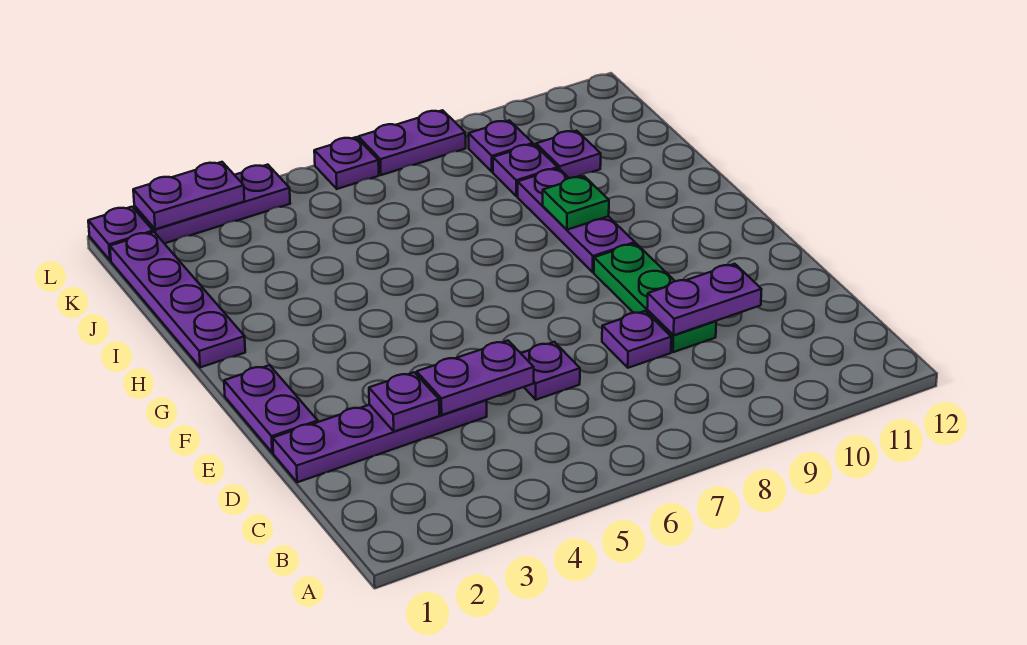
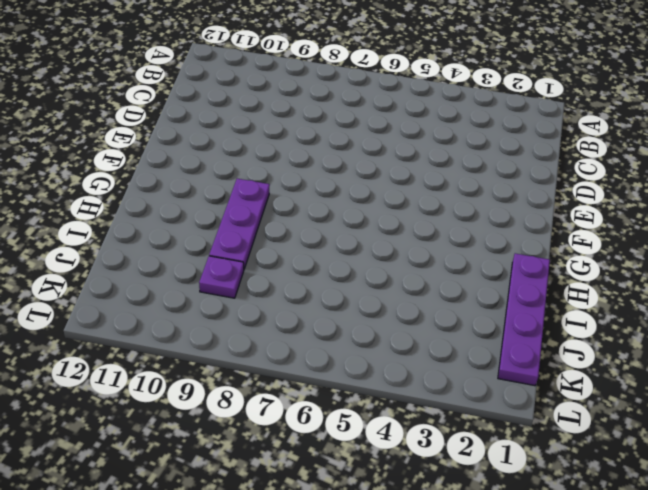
none -> purple plate D1:D4 level 1
none -> purple plate D6 level 1
none -> purple plate D8 level 1

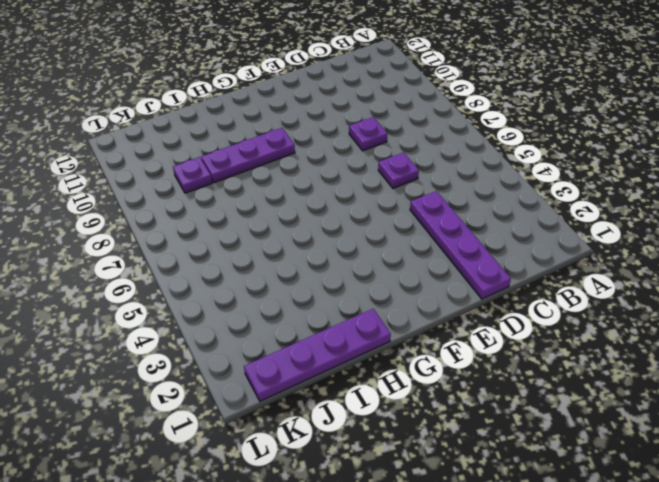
none -> green plate D9:F9 level 1
none -> purple plate E1:F1 level 1
none -> purple plate J10 level 1

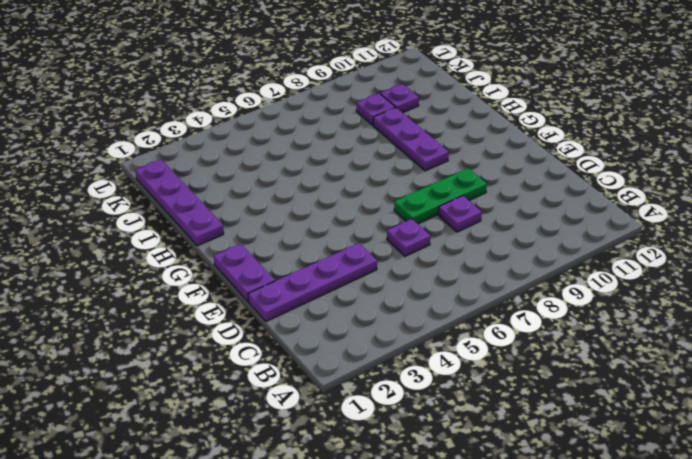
green plate E7:E9 level 1 -> green plate D9:F9 level 1
none -> purple plate K9 level 1
none -> purple plate L1 level 1
none -> purple plate L2:L4 level 1

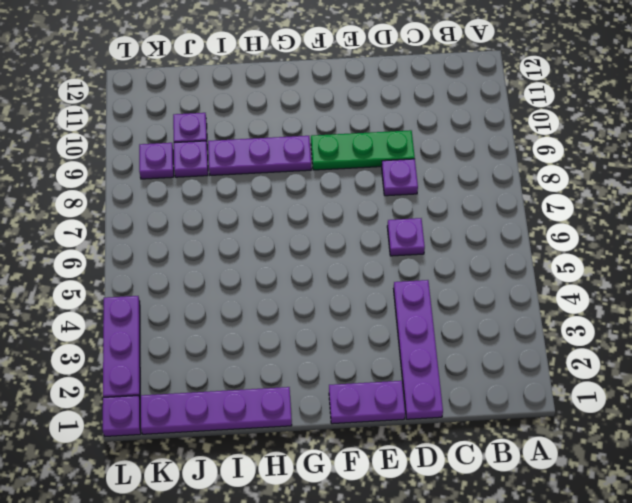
none -> purple plate L6 level 1
none -> purple plate L7:L8 level 1
none -> purple plate D3 level 2

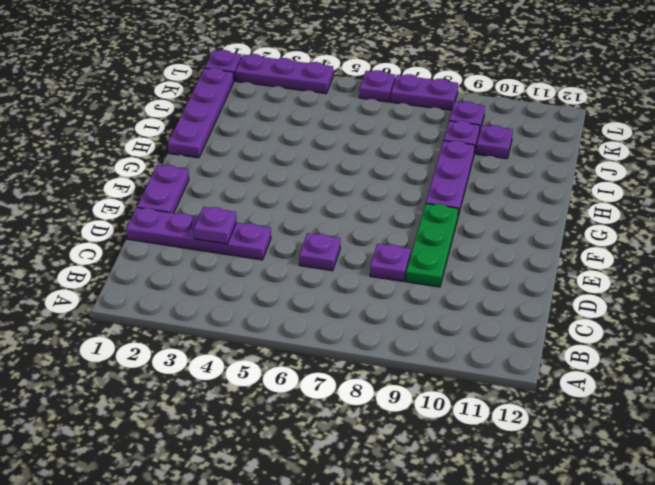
none -> purple plate D4:D5 level 2
none -> purple plate D9:D10 level 2
none -> green plate H9 level 2

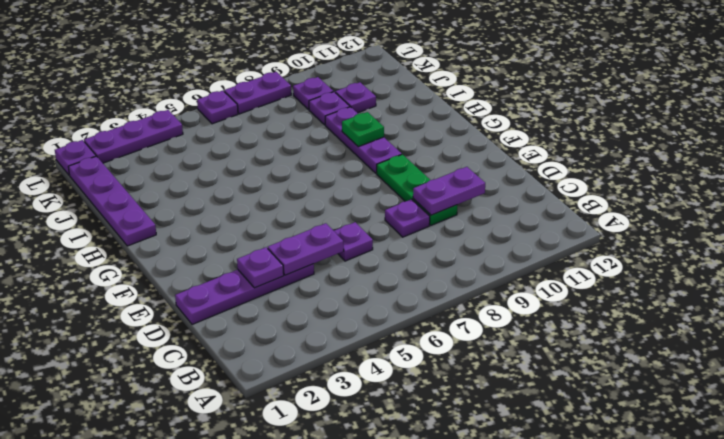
none -> purple plate E1:F1 level 1
none -> purple plate L2:L3 level 2

